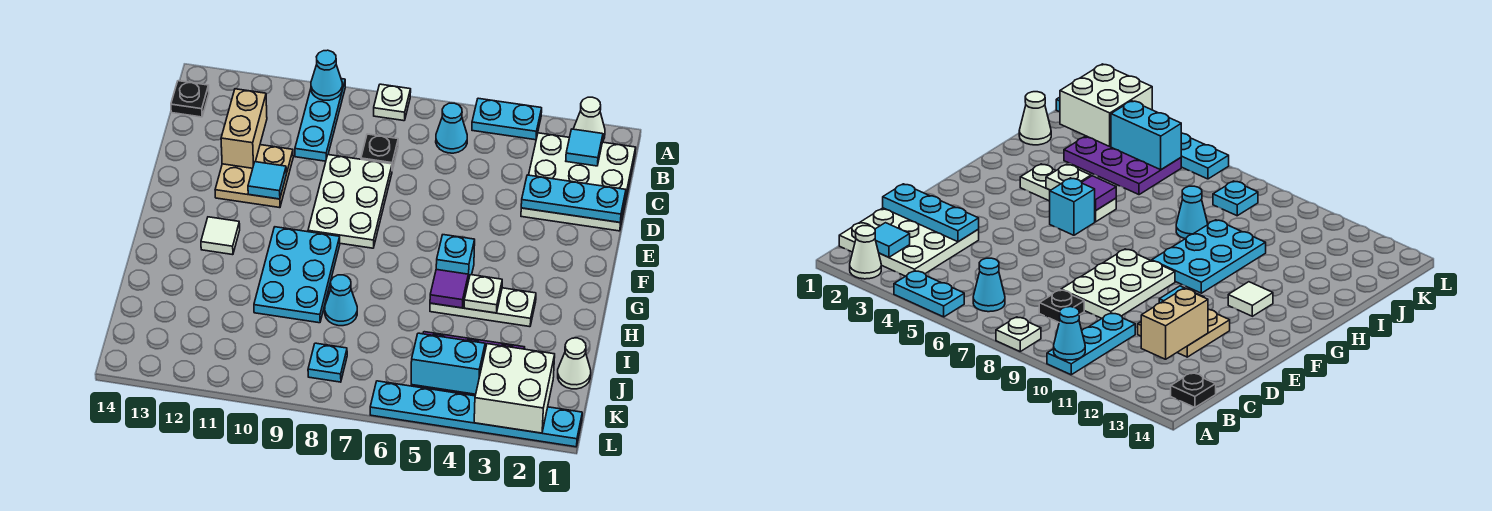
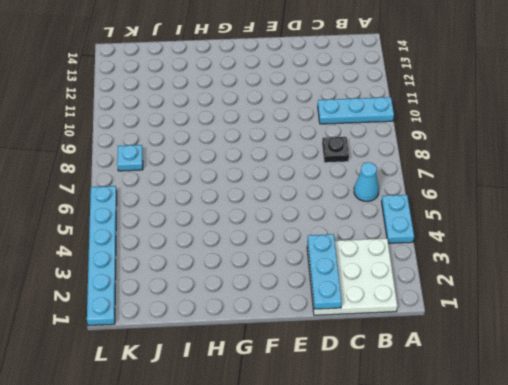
none -> white cone A2 level 1
none -> white plate A8 level 1
none -> black plate B14 level 1

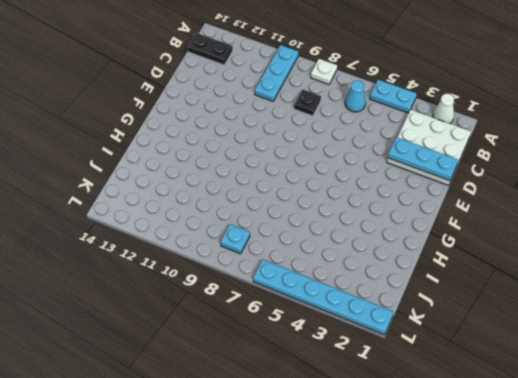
black plate B13:B14 level 1 -> black plate B14 level 1
none -> white plate D8:F9 level 1
none -> tan plate D11:E12 level 1
none -> cyan brick G5 level 1

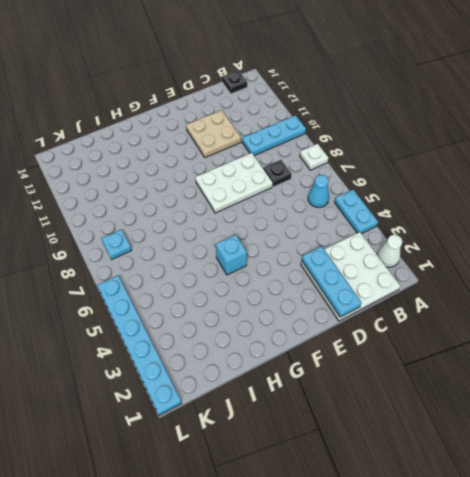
none -> cyan plate G9:I10 level 1
none -> white tile G12 level 1
none -> white plate H3:H5 level 1

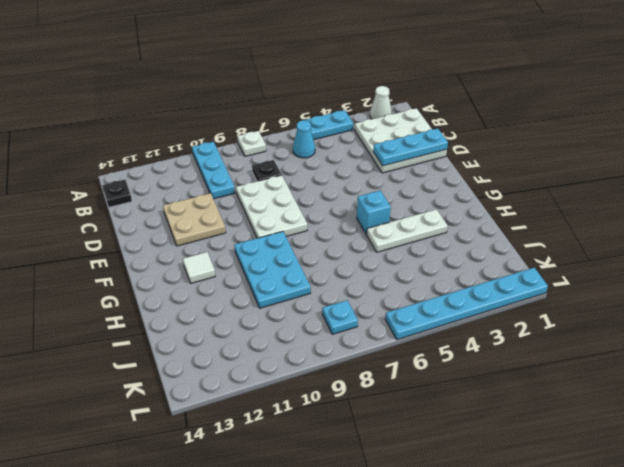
none -> cyan cone I8 level 1
none -> white cone J1 level 1
none -> purple plate J3:K5 level 1

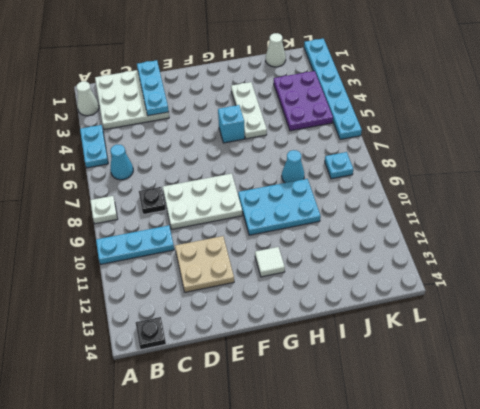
none -> cyan cone A10 level 2
none -> cyan tile B2 level 2
none -> tan brick C12:D12 level 2

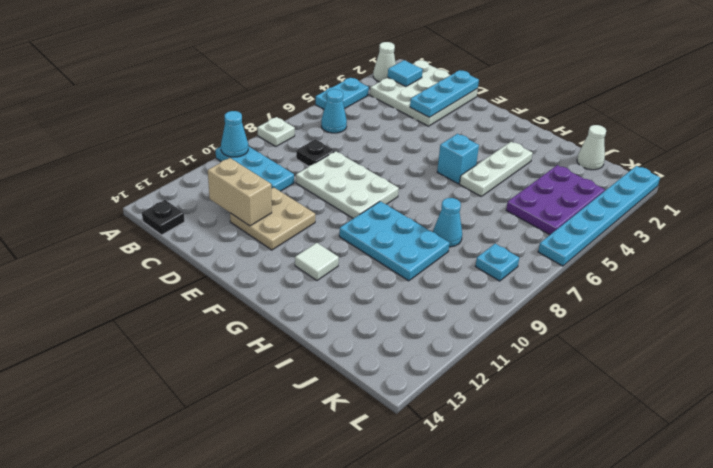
none -> cyan tile E11 level 2
none -> white plate H4 level 2
none -> purple tile H5 level 2

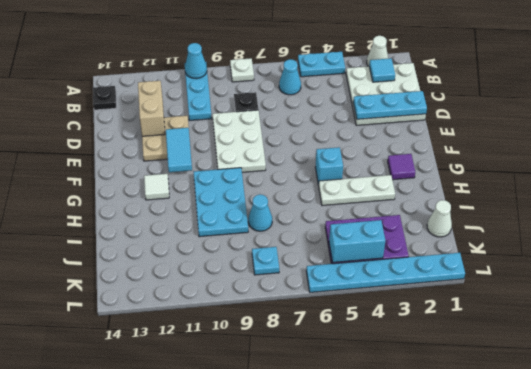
cyan tile E11:F11 level 2 -> cyan tile E11 level 2
purple tile G2 level 1 -> purple tile H5 level 2
none -> white plate H4 level 2
none -> white brick K2:L3 level 2

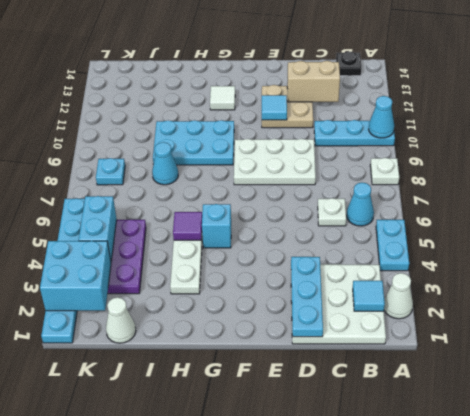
white plate C6 level 1 -> white plate H4 level 2
cyan brick K2:L3 level 2 -> white brick K2:L3 level 2
none -> black plate C8 level 1

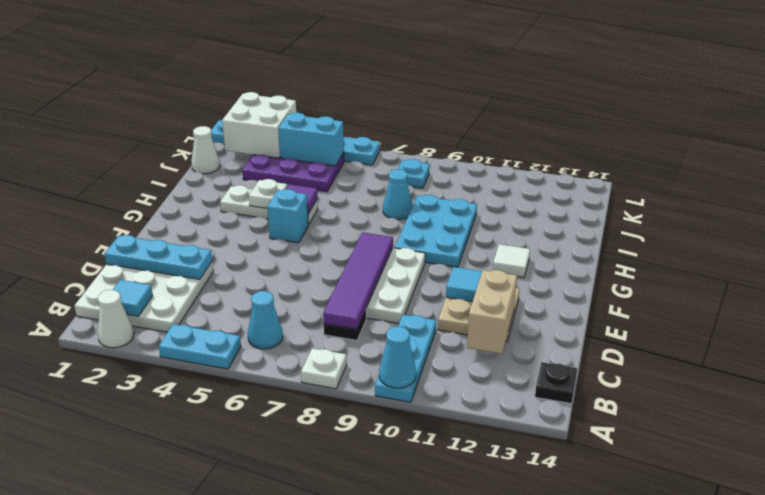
purple tile C8:F8 level 2 -> none

